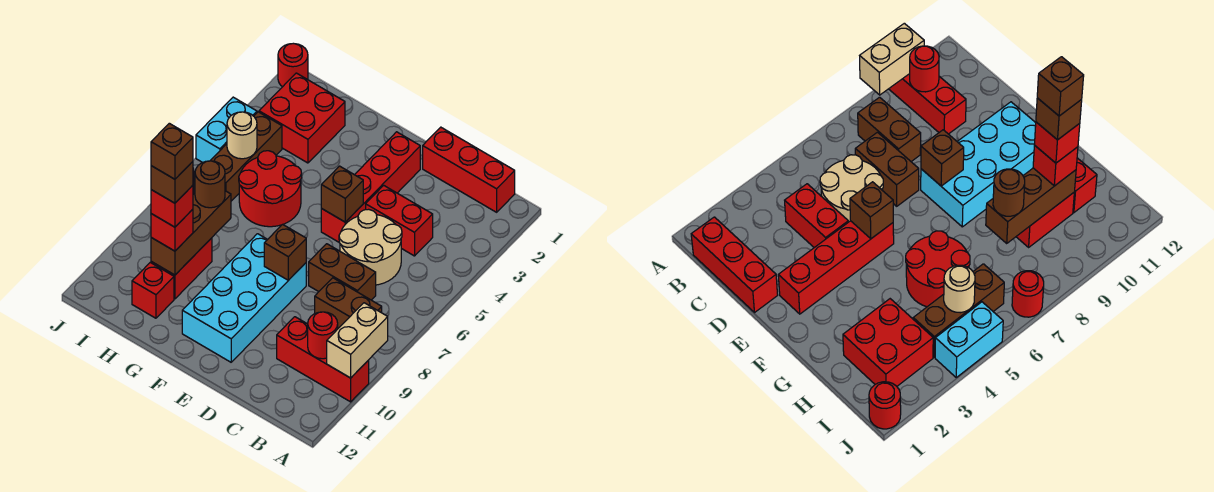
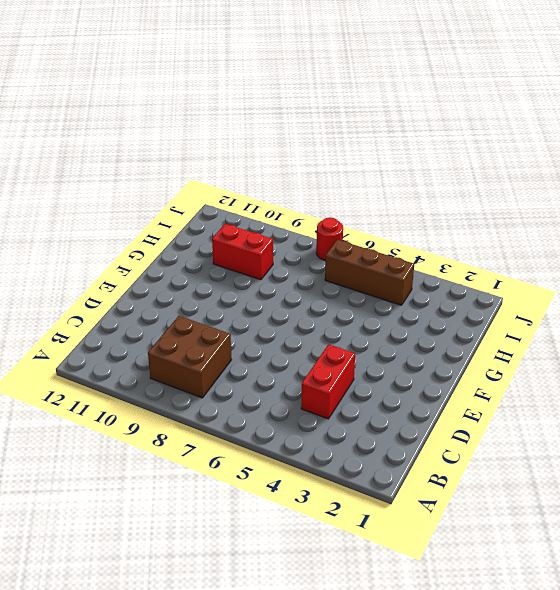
brown brick B8:C9 level 1 -> brown brick B8:C8 level 1
none -> red brick A10:C10 level 1
none -> red brick B1:D1 level 1
none -> tan round brick C5:D6 level 1

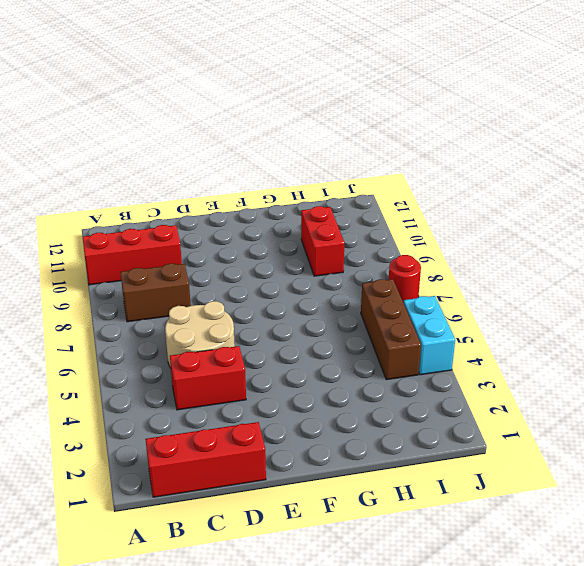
none -> brown brick C7:D7 level 1
none -> red brick E2:E5 level 1
none -> cyan brick E8:F11 level 1

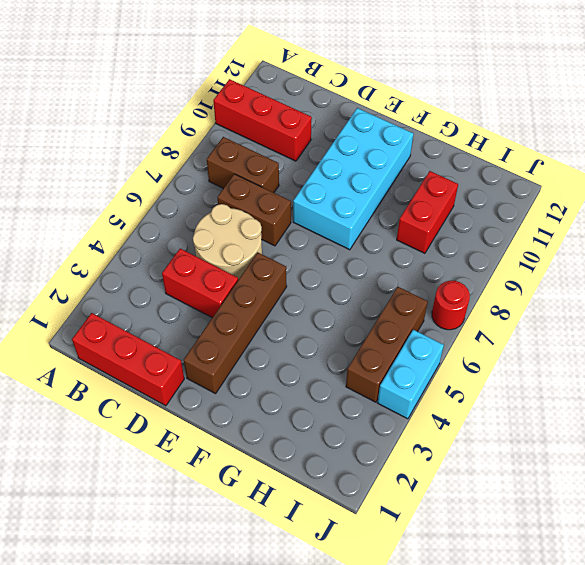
brown brick E2:E5 level 1 -> red brick E2:E5 level 1
none -> red round brick G5:H6 level 1
none -> red brick H2:I3 level 1
none -> red brick H11 level 1

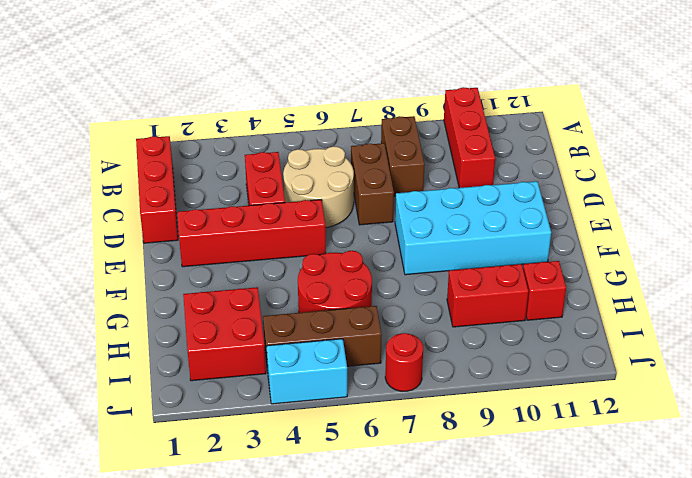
none -> red round brick J1 level 1
none -> tan brick A9:A10 level 2
none -> red round brick B10 level 2

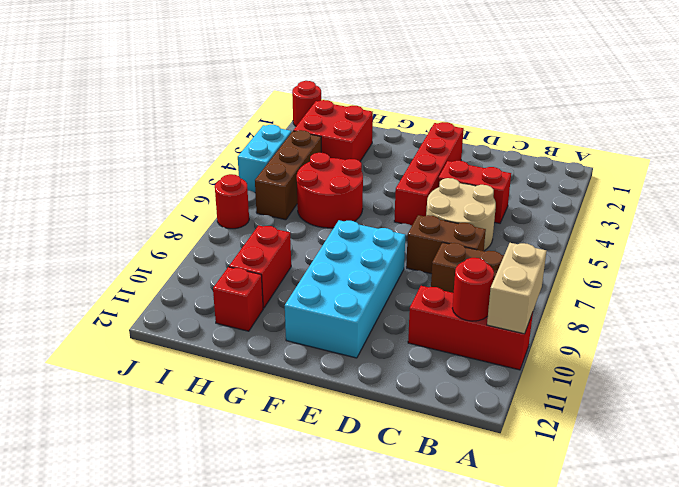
none -> red brick B1:D1 level 1
none -> brown brick E5 level 2
none -> brown brick E8 level 2

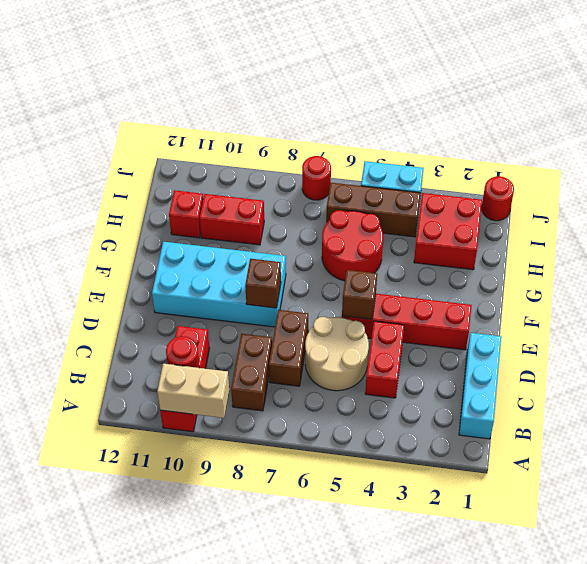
cyan brick B1:D1 level 1 -> red brick B1:D1 level 1
none -> brown brick H8:H10 level 2
none -> tan round brick I5 level 2
none -> brown round brick H8 level 3

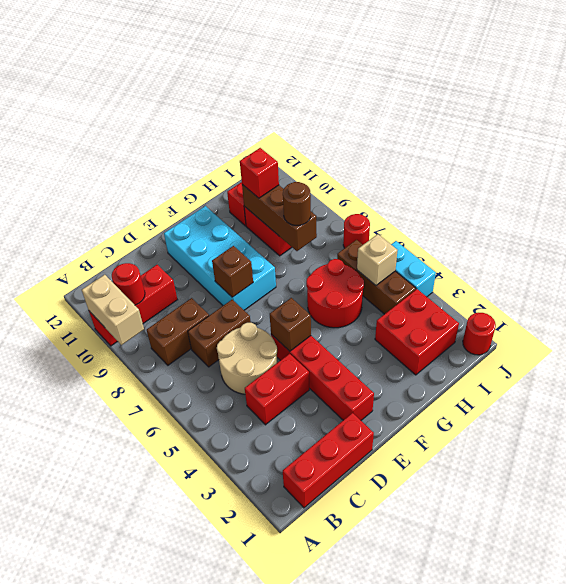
tan brick I5 level 2 -> tan round brick I5 level 2
none -> red brick H10 level 4
none -> brown brick H10 level 5
none -> brown brick H10 level 6

